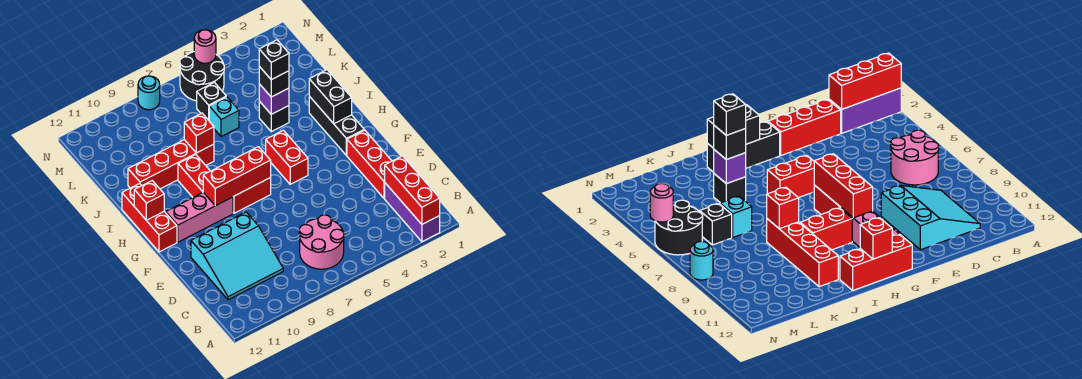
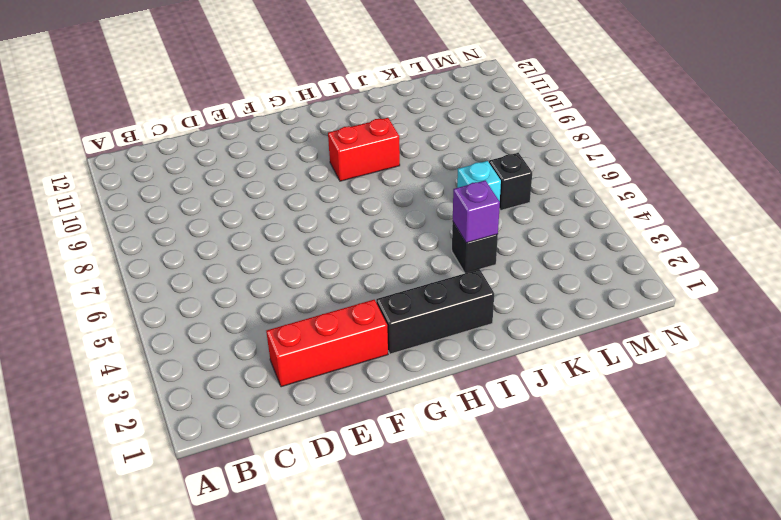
none -> purple brick A2:C2 level 1
none -> pink round brick B6:C7 level 1
none -> cyan slope C9:E11 level 1 top E

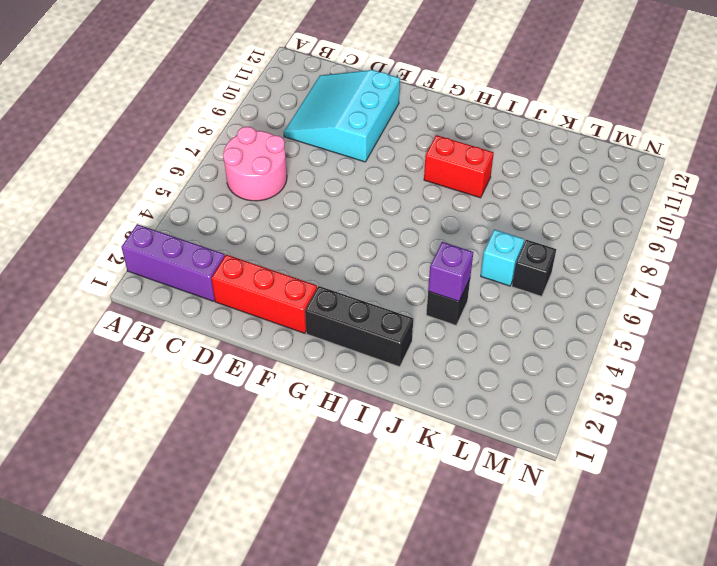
none -> red brick G5:H5 level 1
none -> red brick G7:G8 level 1
none -> pink brick G9:G11 level 1

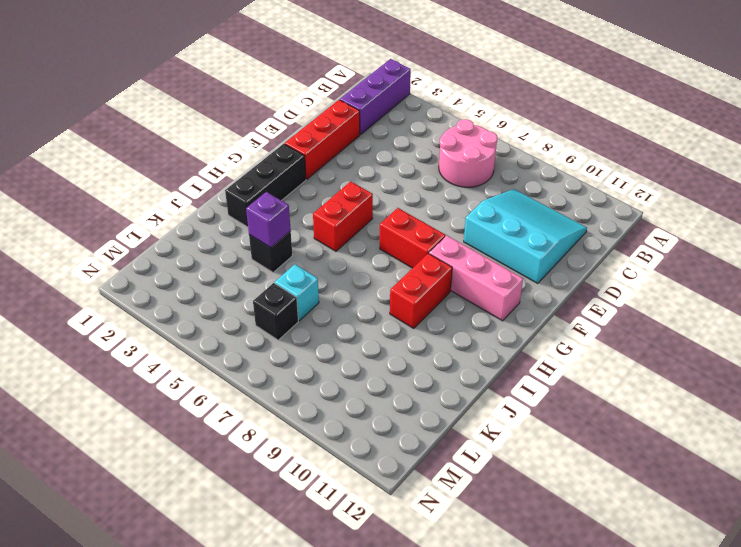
none -> red brick G12:I12 level 1
none -> red brick J8:J11 level 1
none -> black round brick M5:N6 level 1

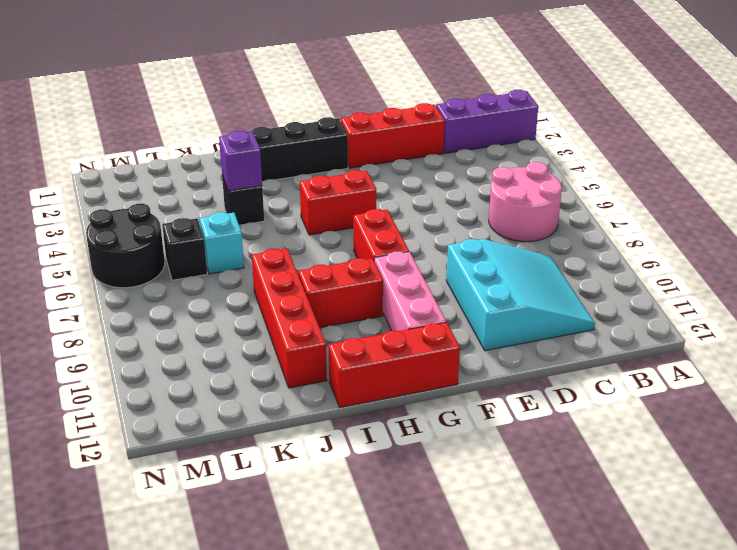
none -> cyan round brick N8 level 1
none -> red brick A2:C2 level 2
none -> red brick G7:G9 level 2

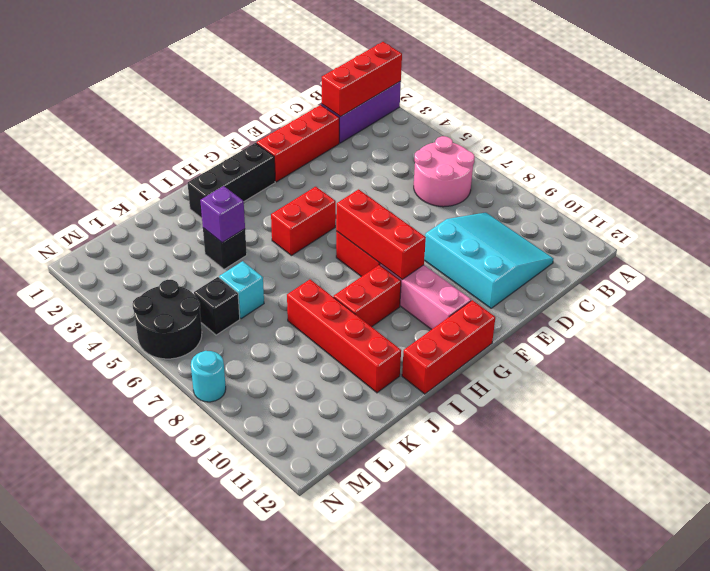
none -> black brick H2:I2 level 2
none -> red brick H12 level 2
none -> red brick J8 level 2

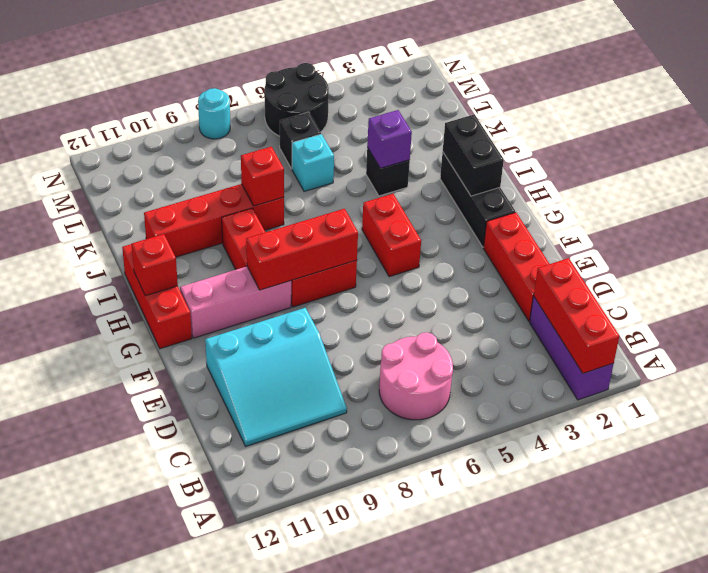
none -> pink round brick N5 level 2
none -> black brick J4 level 3
none -> black brick J4 level 4

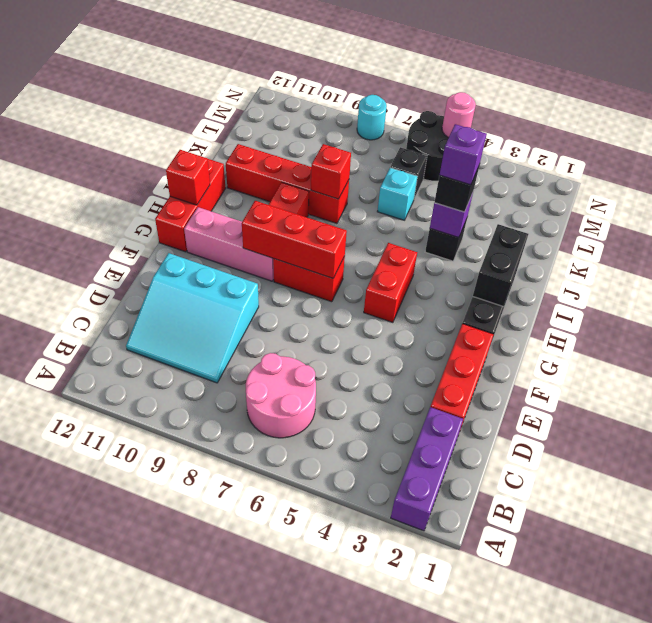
purple brick J4 level 4 -> black brick J4 level 4
none -> red brick A2:C2 level 2

